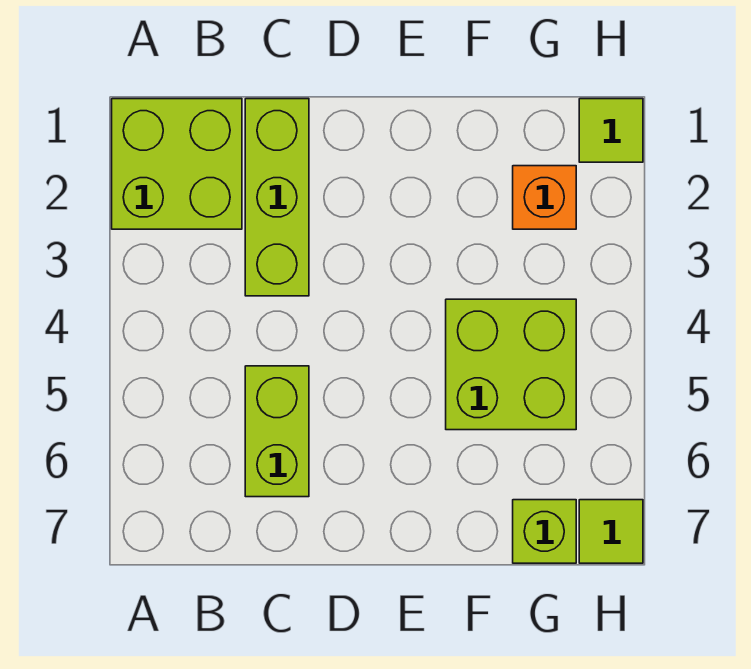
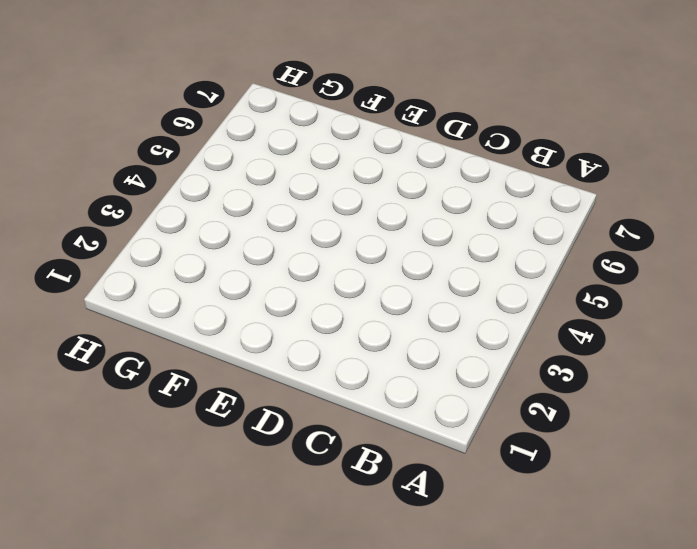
none -> lime brick A1:B2 level 1
none -> lime brick C1:C3 level 1

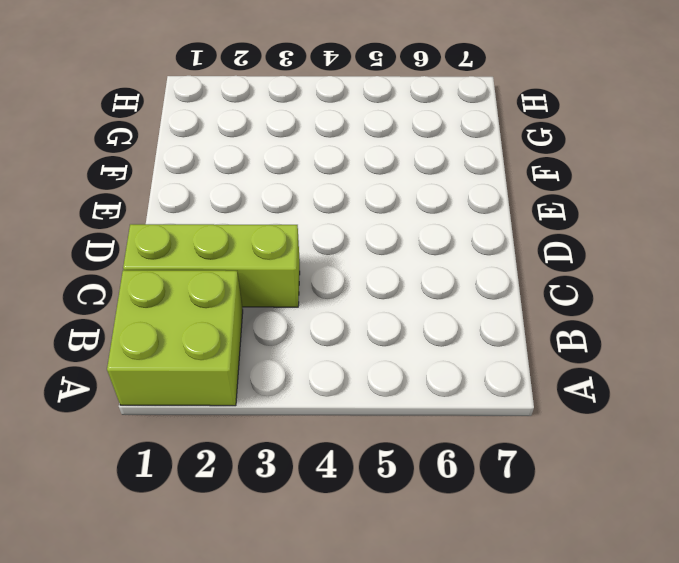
none -> lime brick C5:C6 level 1
none -> lime brick F4:G5 level 1

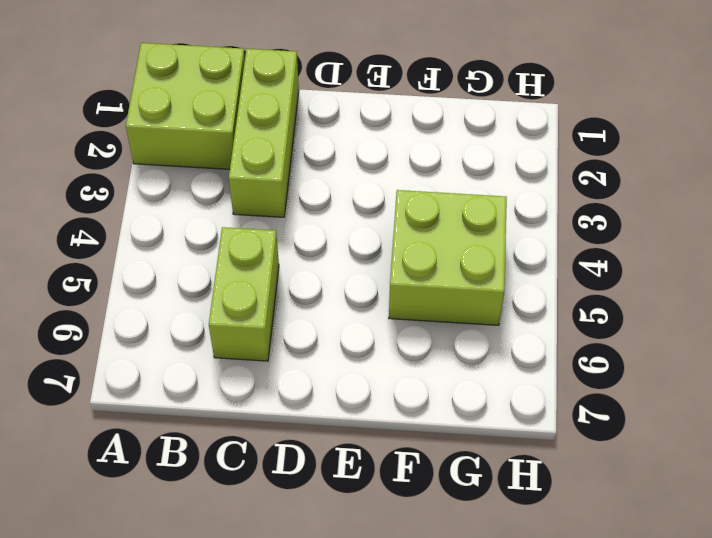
none -> orange brick G2 level 1
none -> lime brick G7 level 1

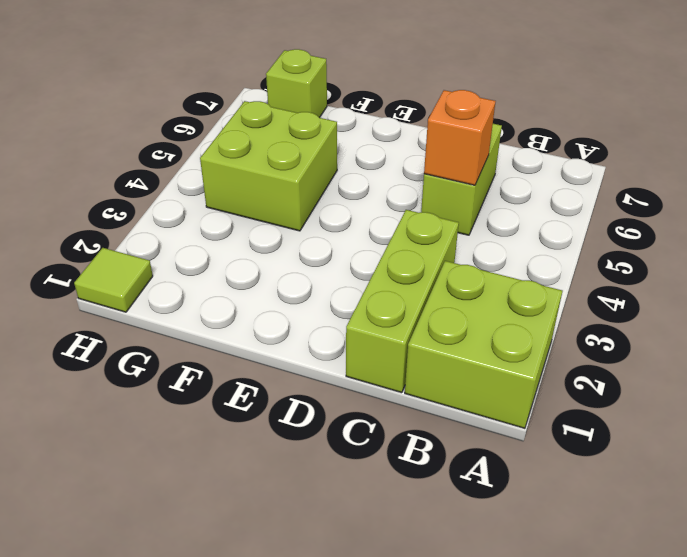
orange brick C5 level 2 -> orange brick G2 level 1
none -> lime tile H7 level 1

